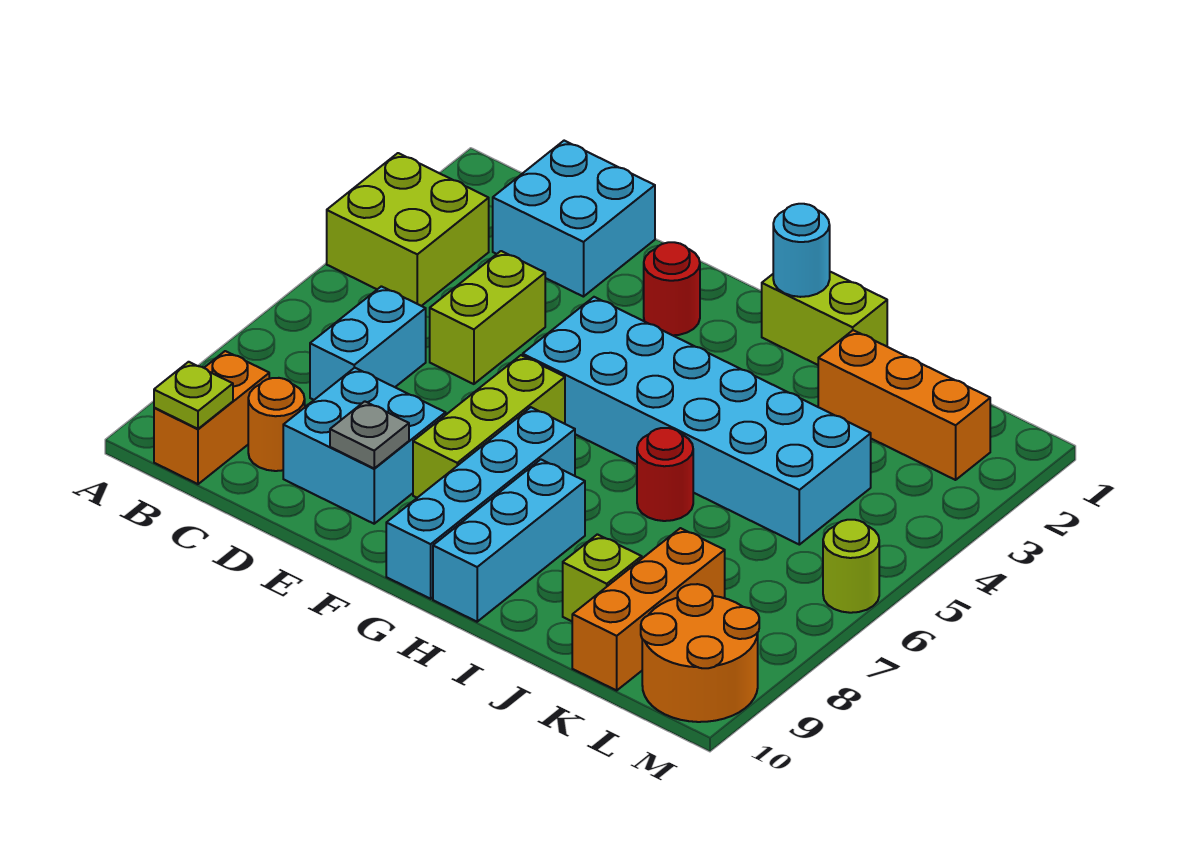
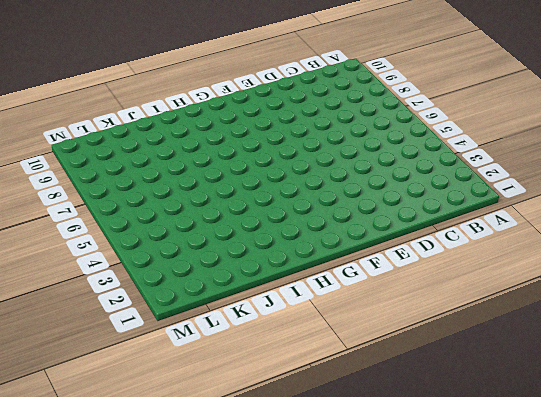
none -> lime brick A3:B4 level 1
none -> orange brick B9:B10 level 1
none -> cyan brick C1:D2 level 1

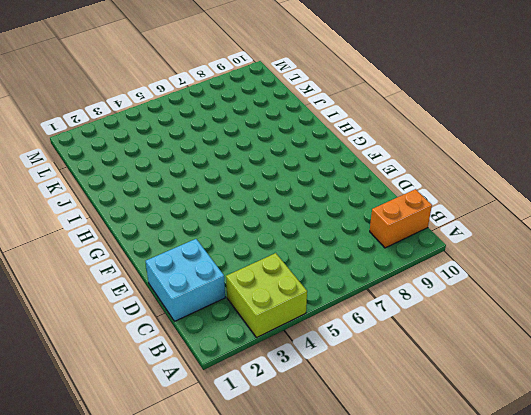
none -> cyan brick C6:C7 level 1
none -> orange round brick C9 level 1
none -> lime brick D4:D5 level 1

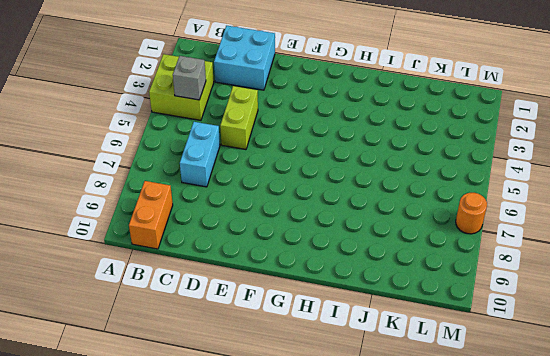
grey brick B4 level 2 -> none
orange round brick M7 level 1 -> orange round brick C9 level 1
none -> cyan brick D8:E9 level 1
none -> red round brick F2 level 1
none -> cyan brick F4:K5 level 1

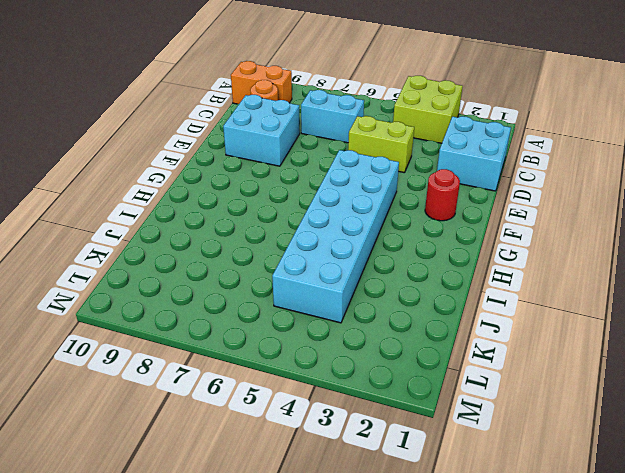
none -> lime brick F6:F8 level 1
none -> cyan brick G7:G10 level 1
none -> lime brick H1:I1 level 1

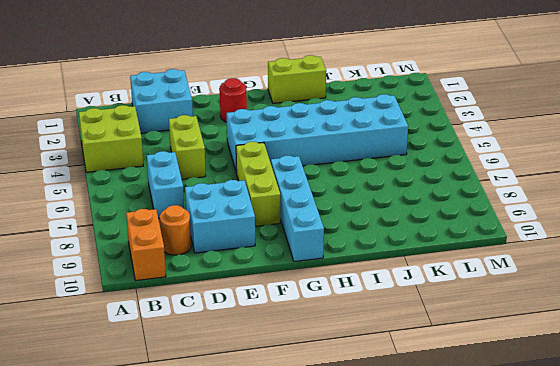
none -> cyan brick H8:H10 level 1
none -> red round brick I6 level 1
none -> orange brick J2:L2 level 1

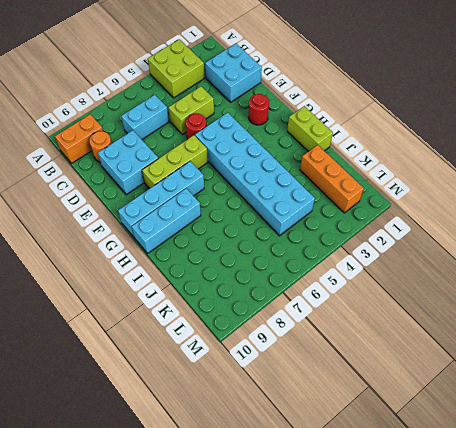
red round brick E5 level 1 -> red round brick I6 level 1
none -> lime brick J9 level 1
none -> orange brick K8:K10 level 1
none -> orange round brick L9:M10 level 1

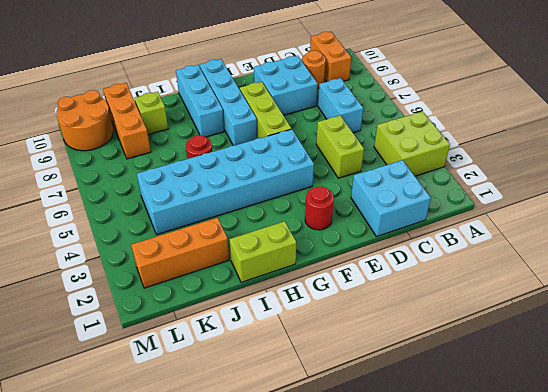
none -> lime round brick M6 level 1
none -> lime plate B10 level 2
none -> grey plate E9 level 2

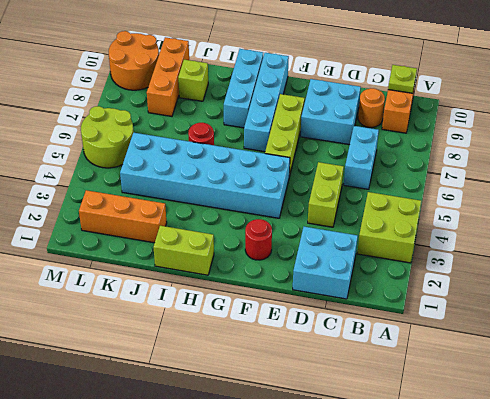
lime round brick L5:M6 level 1 -> lime round brick M6 level 1
none -> grey plate E9 level 2
none -> cyan round brick H1 level 2

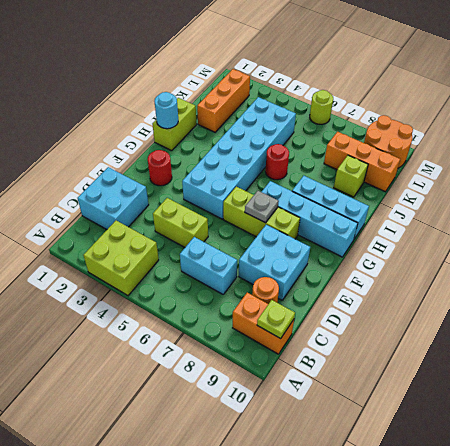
grey plate F7 level 2 -> grey plate E9 level 2

